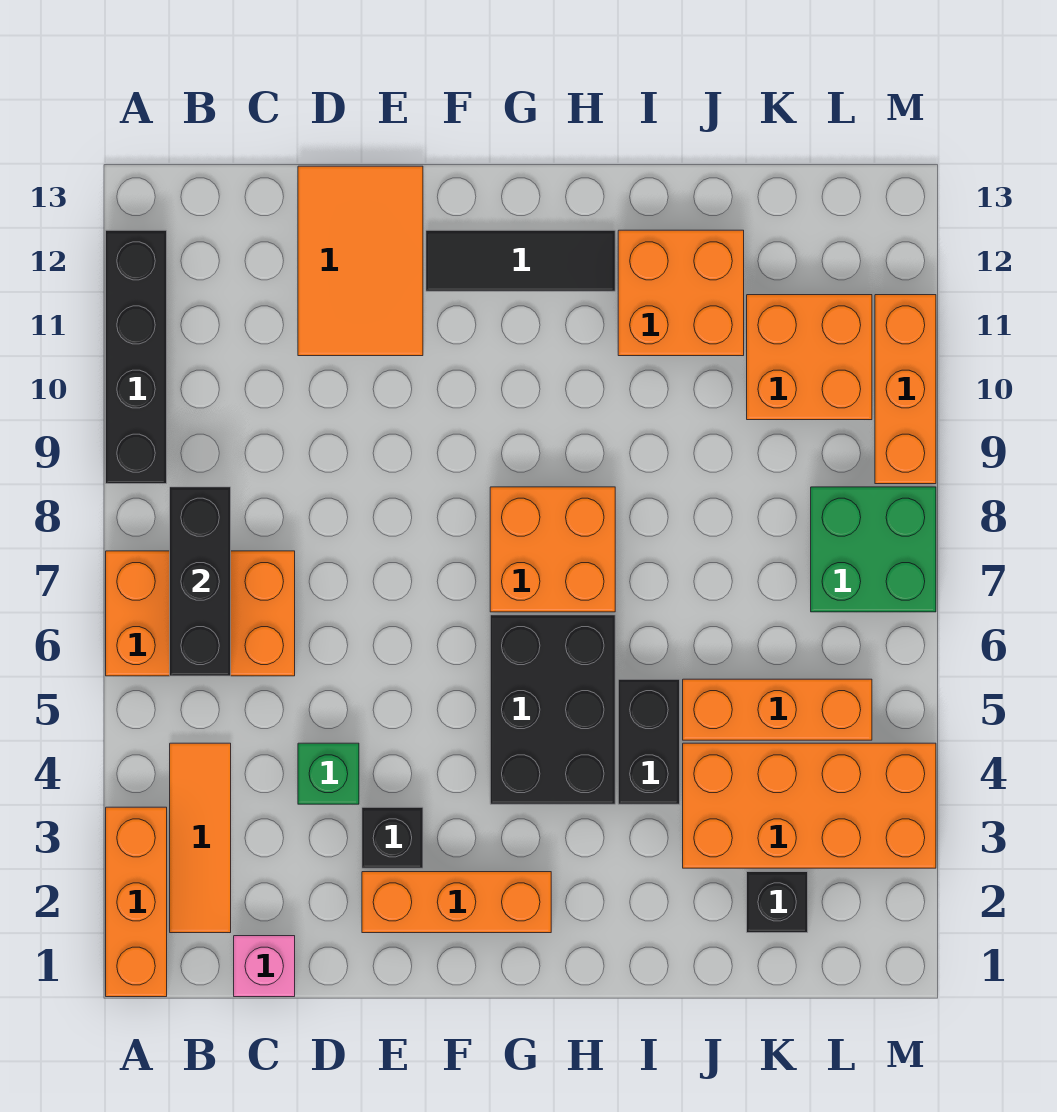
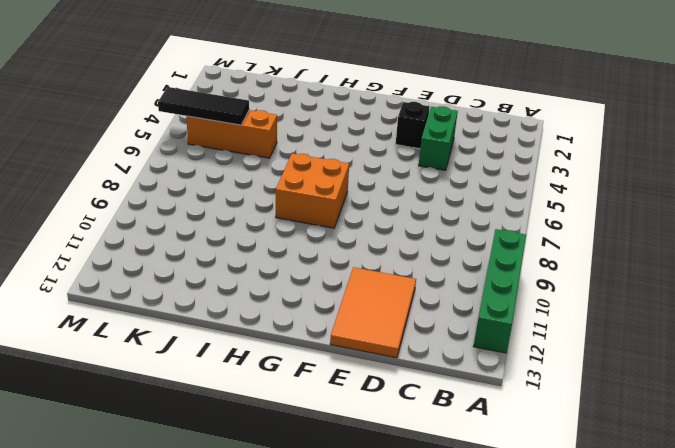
green brick A9:A12 level 1 -> black brick A9:A12 level 1
green brick D3:D4 level 1 -> green brick D4 level 1
black tile K5:M5 level 2 -> black tile F12:H12 level 1
none -> orange brick A1:A3 level 1
none -> orange brick A6:C7 level 1
none -> orange tile B2:B4 level 1

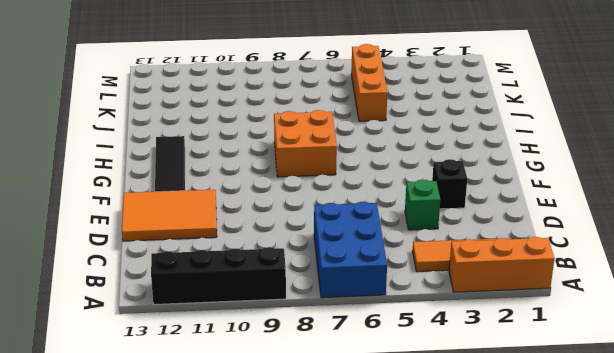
blue brick A6:C7 level 1 -> orange brick A6:C7 level 1
none -> pink brick C1 level 1
none -> orange brick E2:G2 level 1
none -> black brick G4:H6 level 1

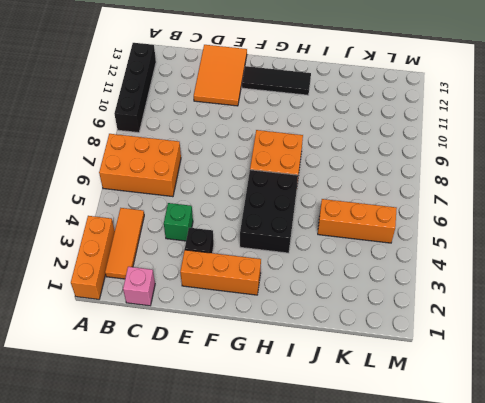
none -> black brick I4:I5 level 1
none -> orange brick I11:J12 level 1
none -> orange brick J3:M4 level 1

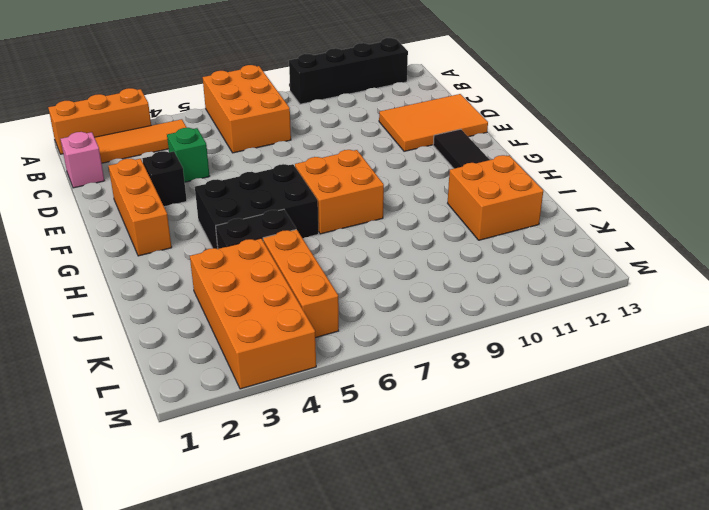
none -> black brick K2 level 1
none -> orange brick K10:L11 level 1
none -> green brick L7:M8 level 1

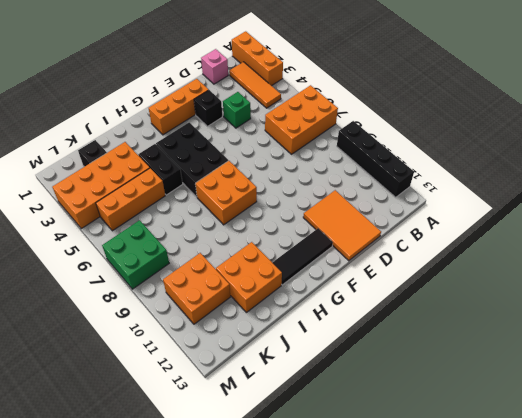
none -> orange brick M9:M11 level 1
none -> black brick B6:B8 level 2

